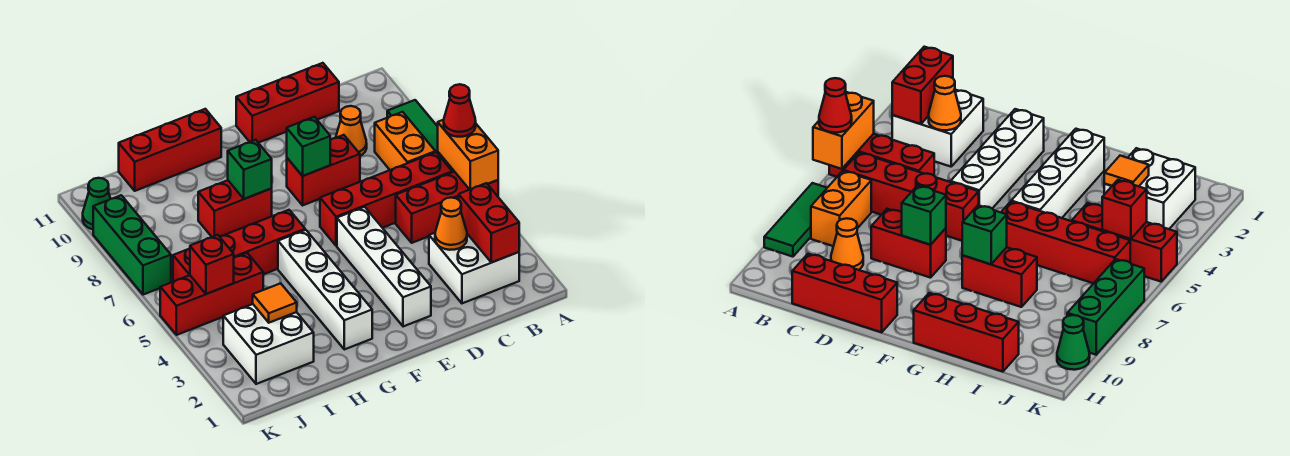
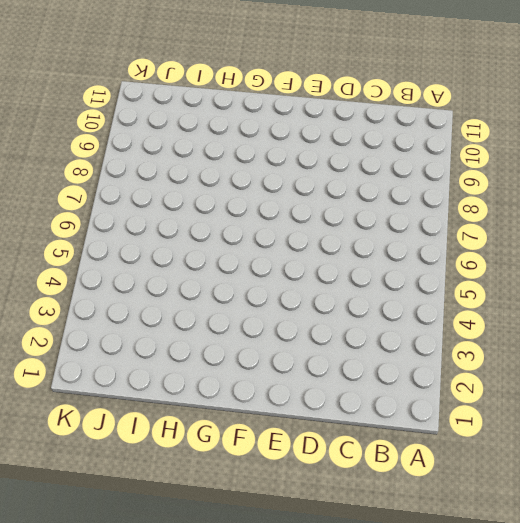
none -> red brick A5:C5 level 1
none -> green tile A7:A9 level 1
none -> white brick B2:C3 level 1

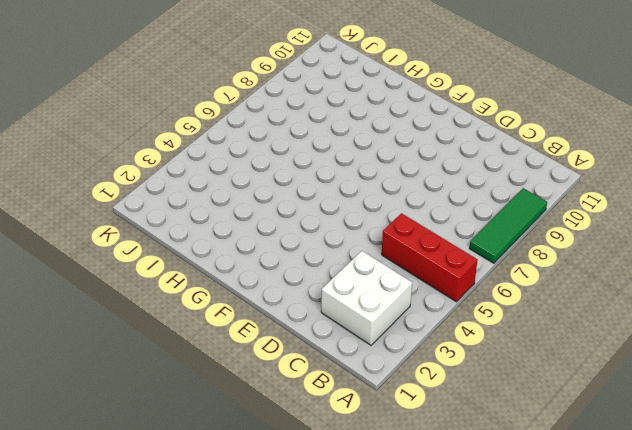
none -> red brick B6:E6 level 1
none -> orange brick B7:B8 level 1
none -> orange cone C9 level 1

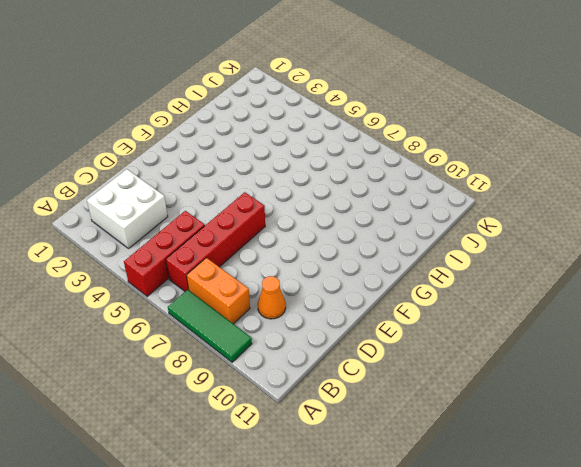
none -> red brick C11:E11 level 1
none -> red brick D8:E8 level 1
none -> white brick E2:E5 level 1

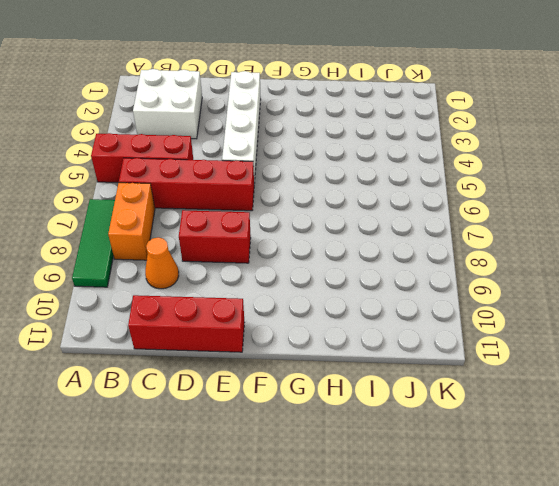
none -> white brick G2:G5 level 1
none -> red brick G6:J6 level 1
none -> red brick G8:H8 level 1

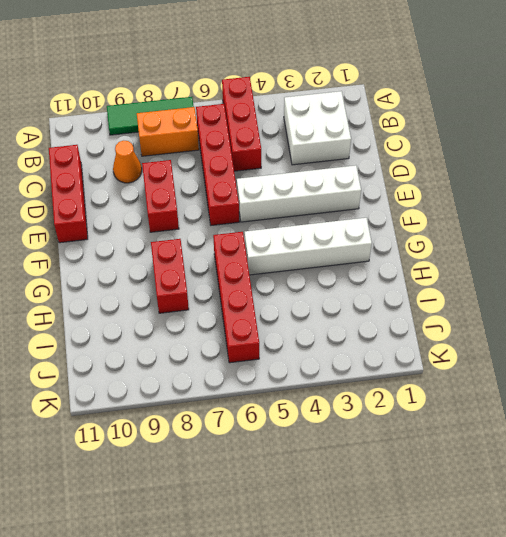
none -> red brick G11:I11 level 1
none -> white brick I2:J3 level 1
none -> red brick I5:K5 level 1

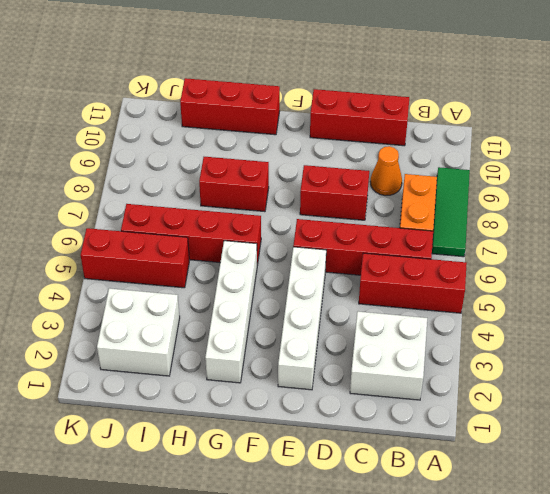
none -> green brick K7:K9 level 1
none -> green cone K10 level 1
none -> orange brick A5:A6 level 2

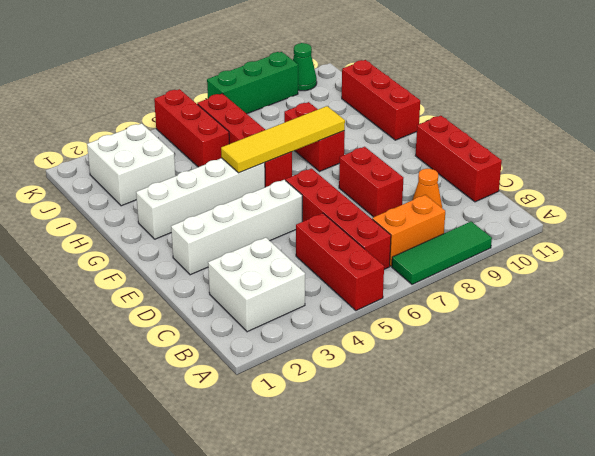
yellow tile G5:G8 level 2 -> green brick G8 level 2
none -> orange brick A5:A6 level 2
none -> red brick B2:B3 level 2
none -> orange cone C3 level 2

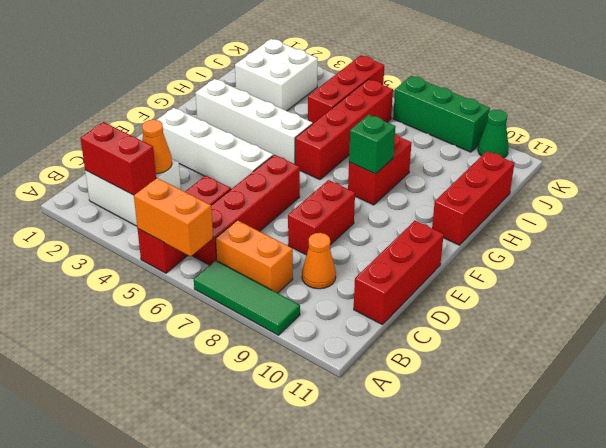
none -> green brick E8 level 2
none -> orange tile I3 level 2
none -> red brick J5 level 2

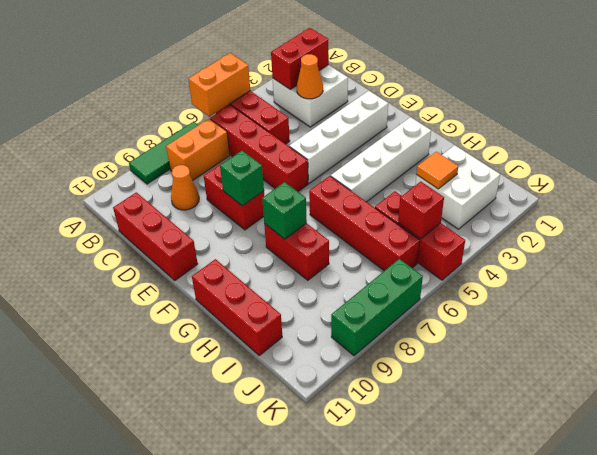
none -> green cone K10 level 1
none -> red cone A6 level 3

